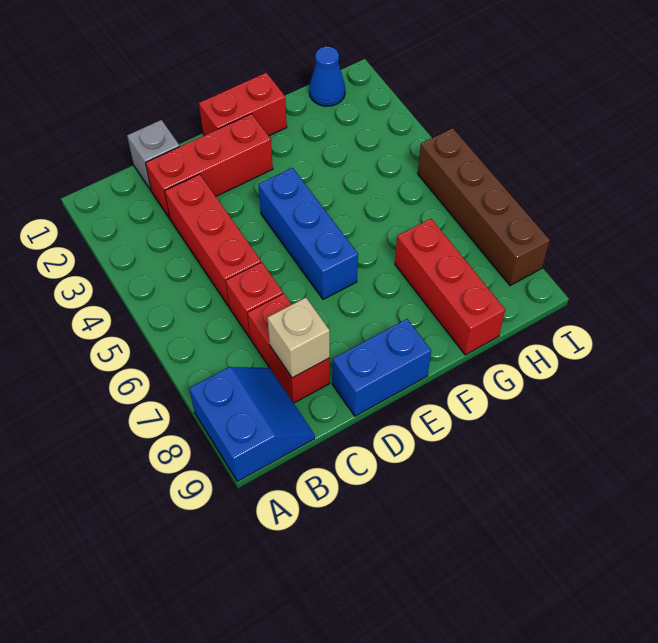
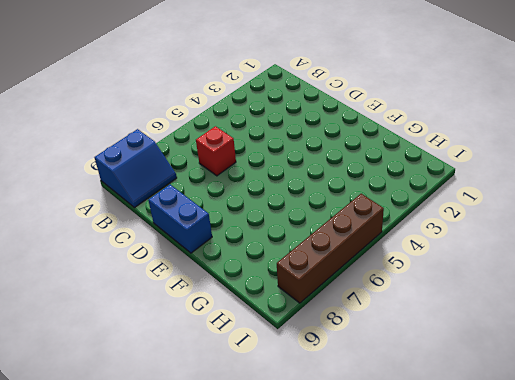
none -> grey brick C1 level 1
none -> red brick C2:E2 level 1
none -> red brick C3:C5 level 1

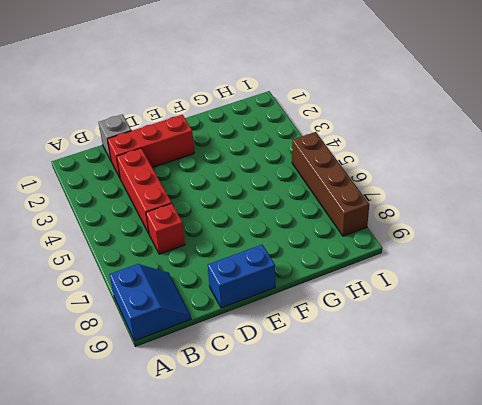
none -> red brick C7:C8 level 1
none -> red brick E1:F1 level 1
none -> blue brick E4:E6 level 1

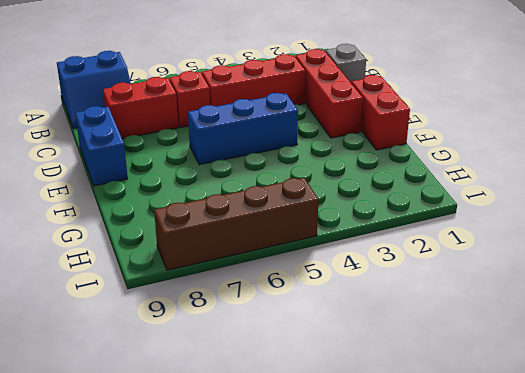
none -> red brick G7:G9 level 1
none -> blue cone H1 level 1
none -> tan brick C8 level 2

